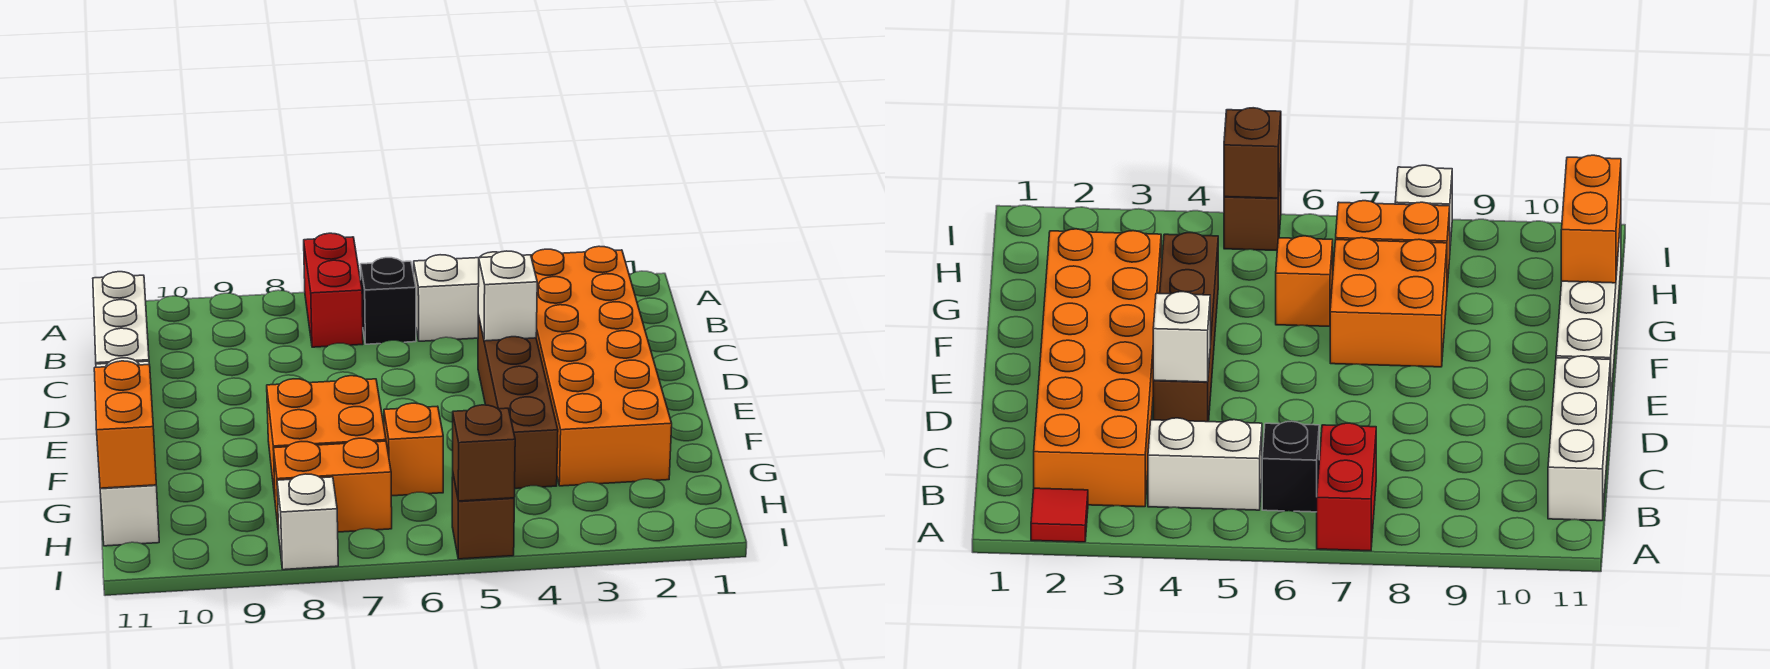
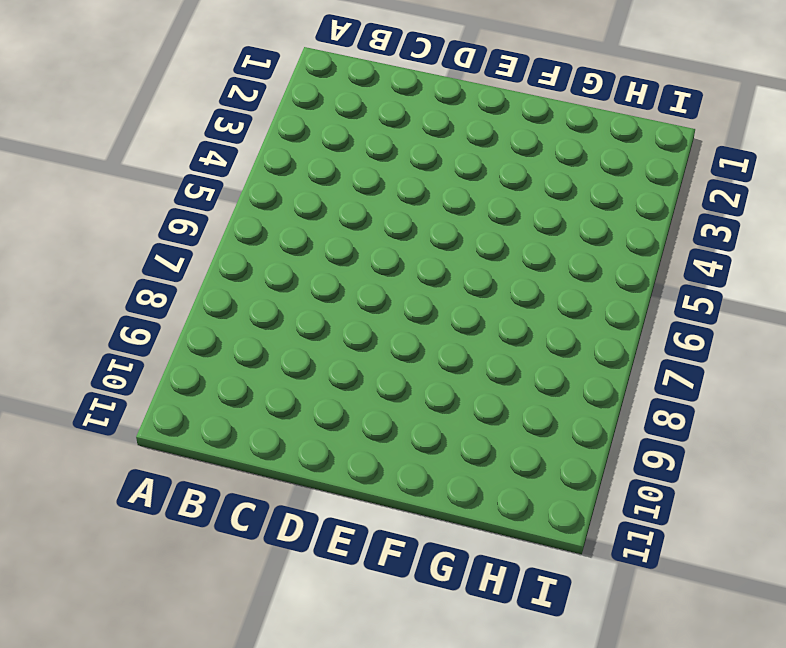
none -> red tile A2 level 1
none -> red brick A7:B7 level 1
none -> orange brick B2:G3 level 1

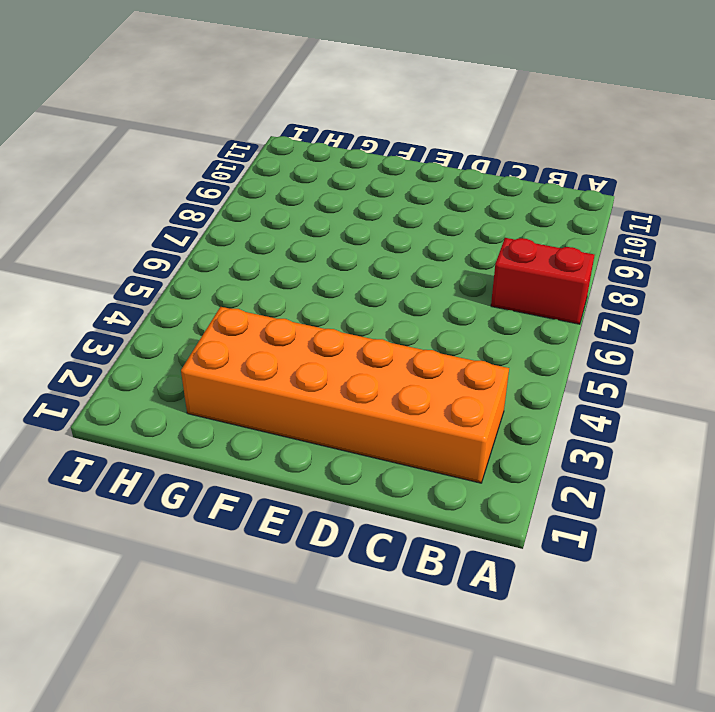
none -> red tile A2 level 1
none -> white brick B4:B5 level 1
none -> black brick B6 level 1

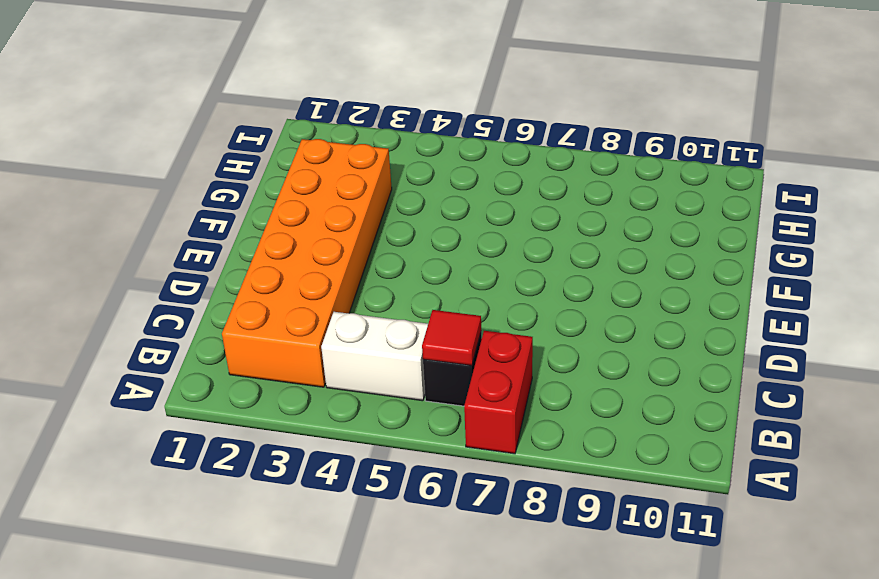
red tile B6 level 2 -> red tile A2 level 1
none -> white brick B11:D11 level 1
none -> brown brick D4:G4 level 1
none -> white brick E11:H11 level 1

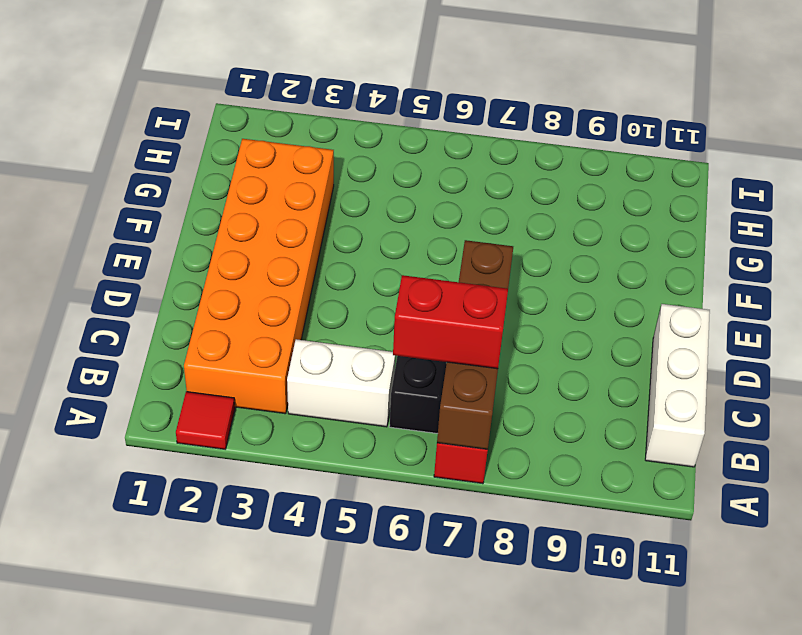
brown brick A7:D7 level 2 -> brown brick D4:G4 level 1
red brick B6:B7 level 3 -> none
none -> white brick E11:H11 level 1
none -> orange brick F7:G8 level 1
none -> orange brick G6 level 1

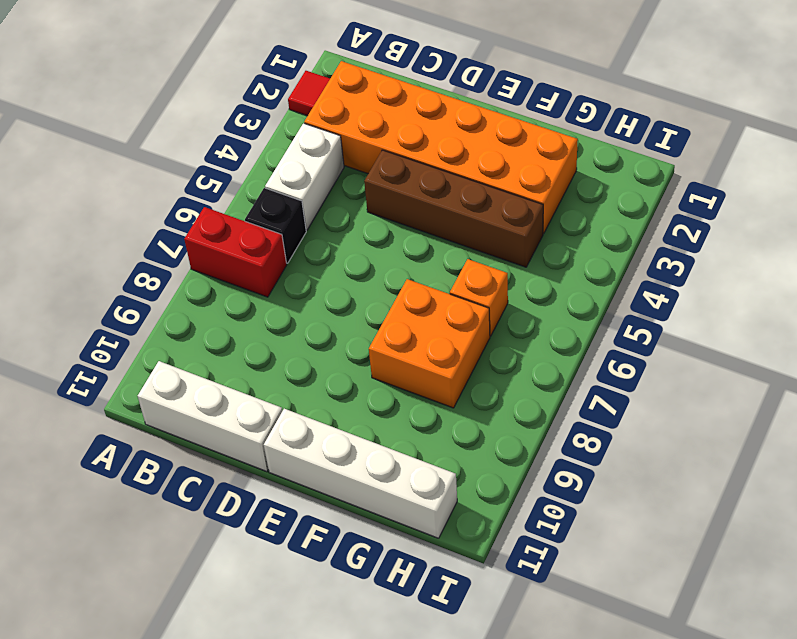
none -> orange brick H7:H8 level 1
none -> brown brick I5 level 1
none -> white brick I8 level 1

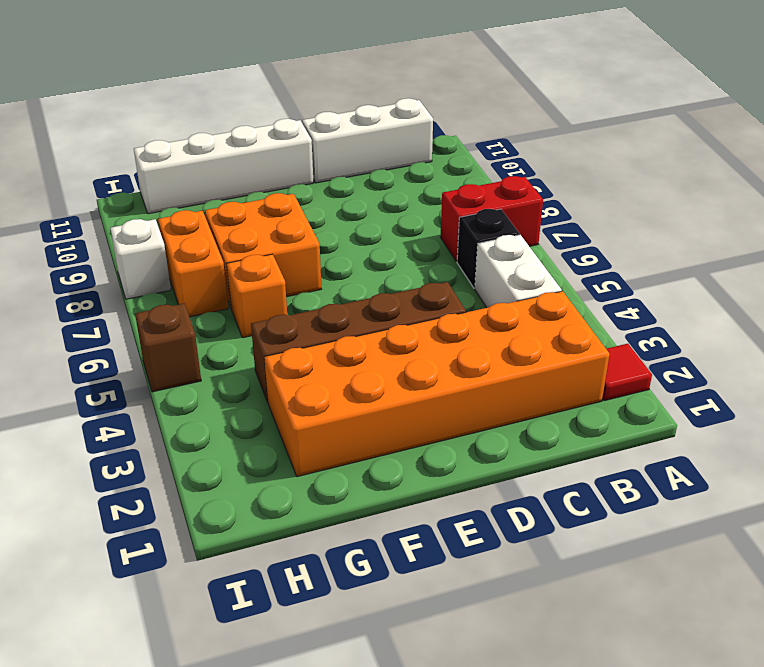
none -> white brick D4 level 2
none -> orange brick G11:H11 level 2
none -> brown brick I5 level 2

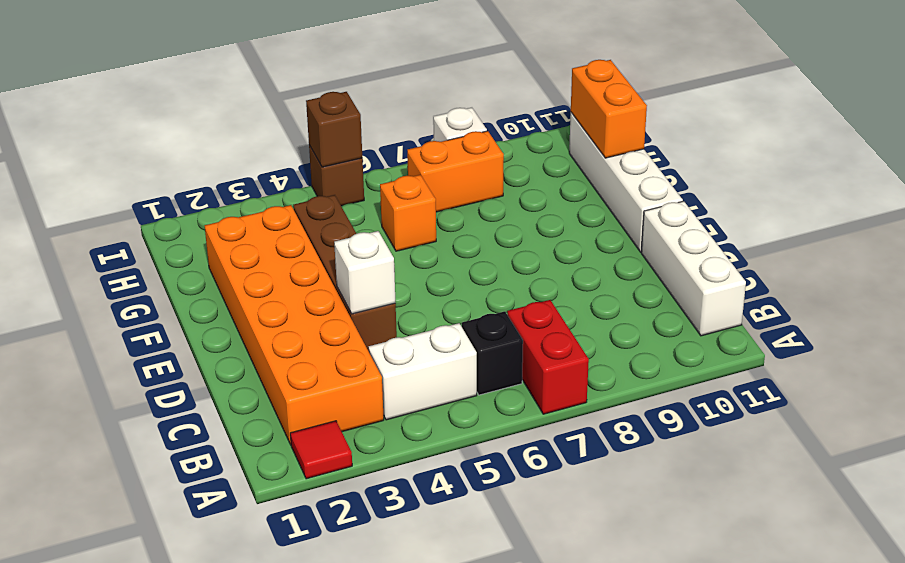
none -> orange brick F7:G8 level 1

